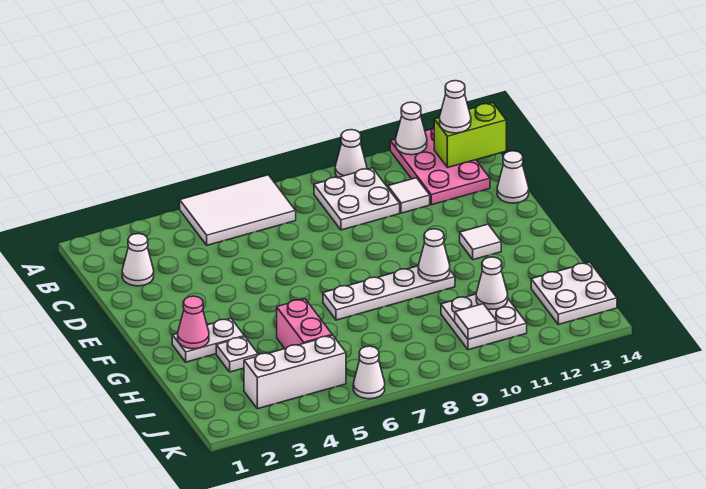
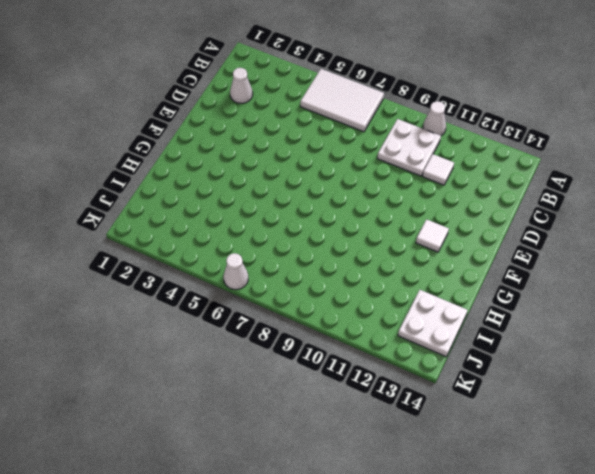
none -> pink plate A12:C13 level 1
none -> white cone D14 level 1
none -> white plate G2:G3 level 1

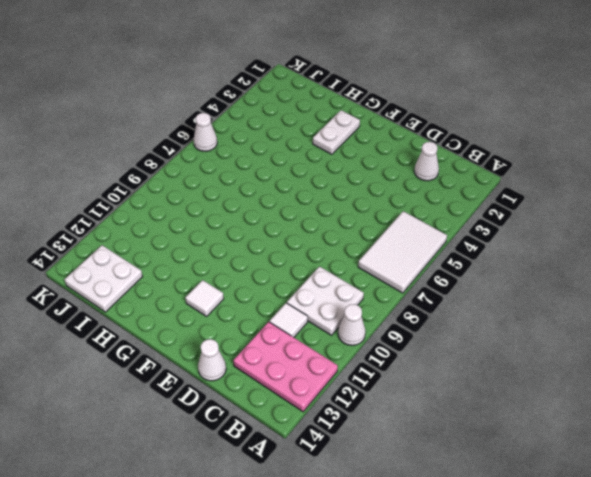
none -> white plate G7:G10 level 1
none -> white plate H3 level 1
none -> pink brick H5:I5 level 1

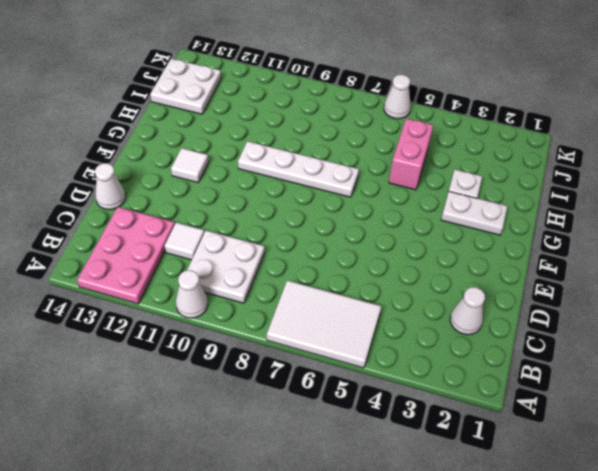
none -> white plate I10:J11 level 1
none -> white brick J3:J5 level 1
none -> white cone A12 level 2

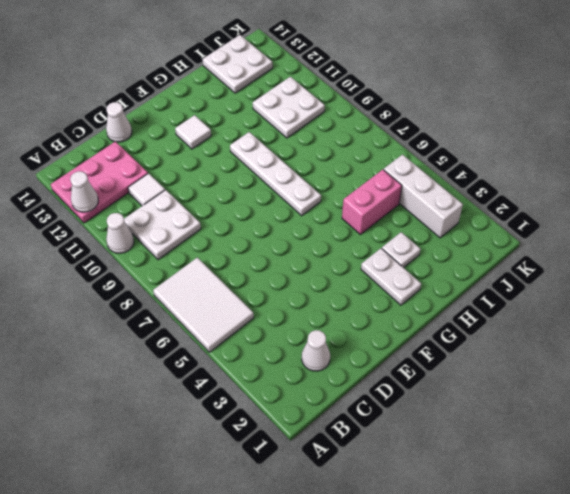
none -> white cone K6 level 1
none -> lime brick B13:B14 level 2
none -> pink cone G2 level 2

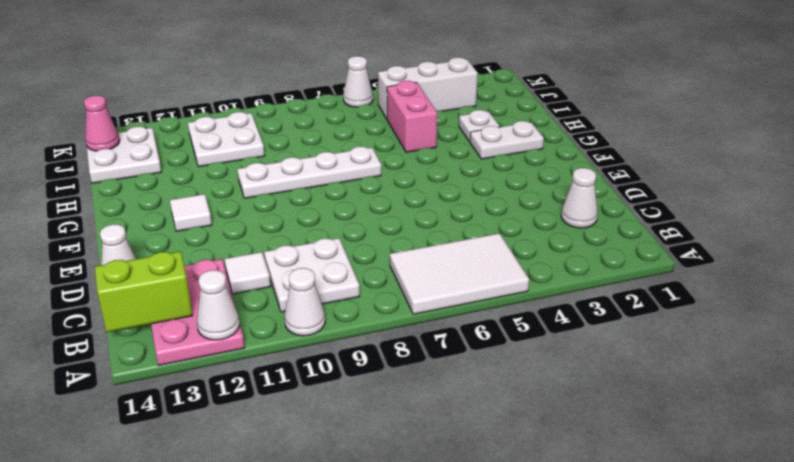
pink cone J14 level 2 -> pink cone G2 level 2
none -> white cone G10 level 2
none -> white cone I11 level 2
none -> white tile J10 level 2

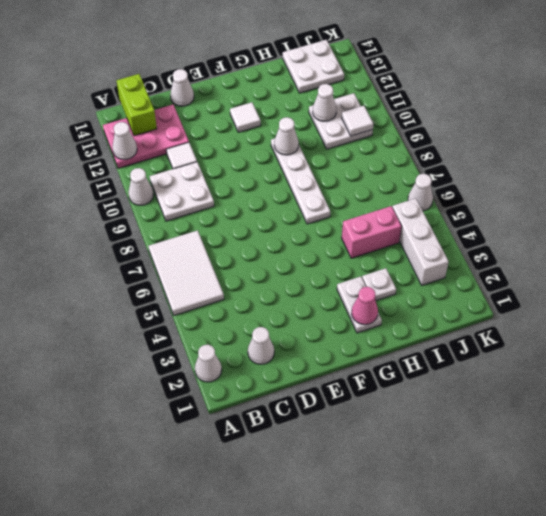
white cone A2 level 1 -> white cone B13 level 3

